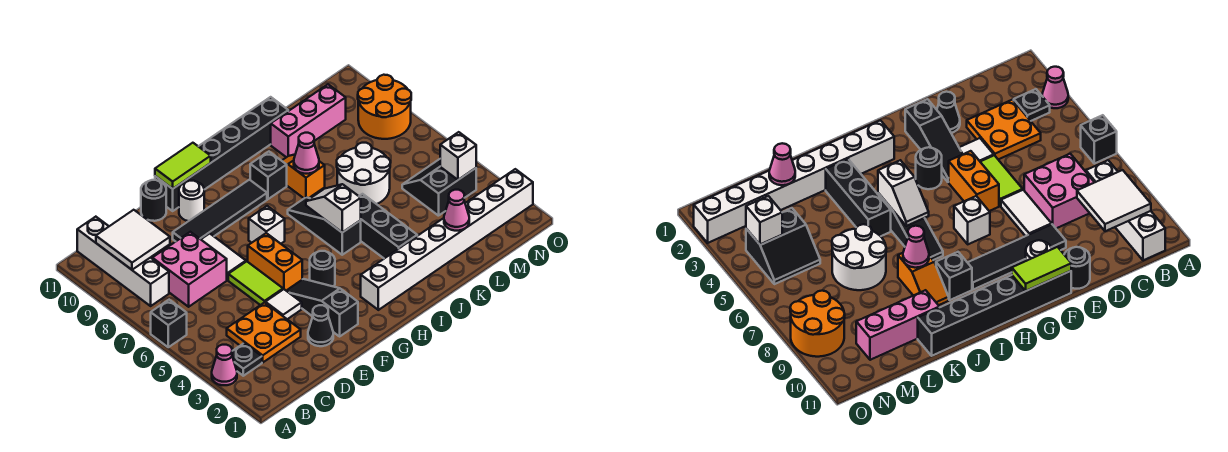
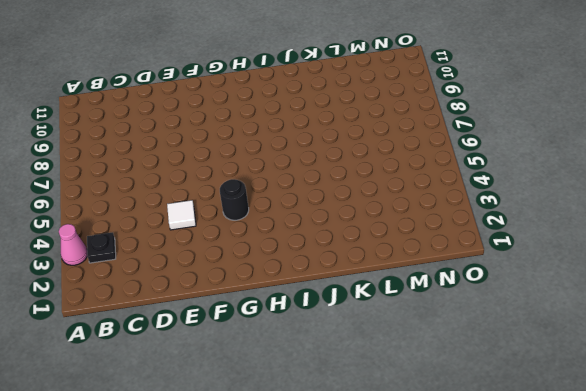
none -> black brick A6 level 1
none -> white brick B8:B11 level 1
none -> orange plate C3:D4 level 1
none -> pink brick C7:D8 level 1

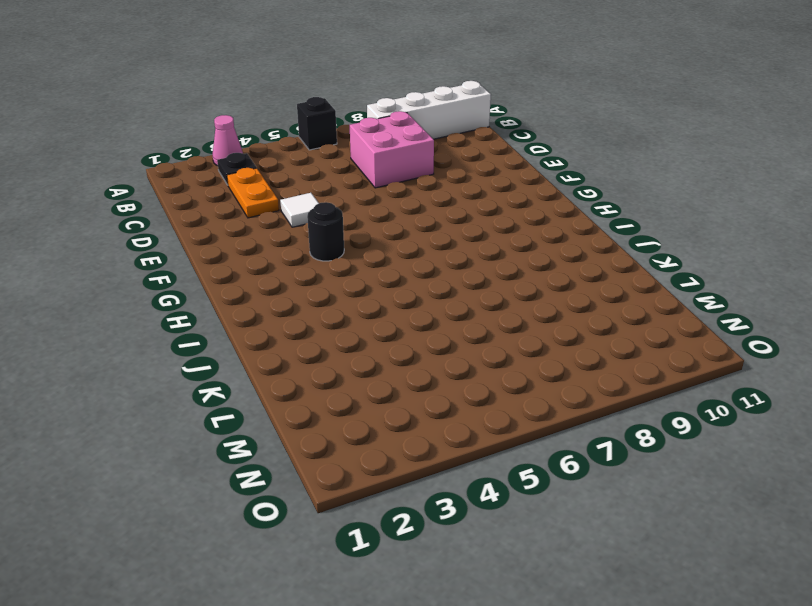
orange plate C3:D3 level 1 -> orange plate C3:D4 level 1
none -> black cone E2 level 1
none -> lime tile E5:E6 level 1
none -> white tile E7:E8 level 1
none -> black tile E9:H9 level 1

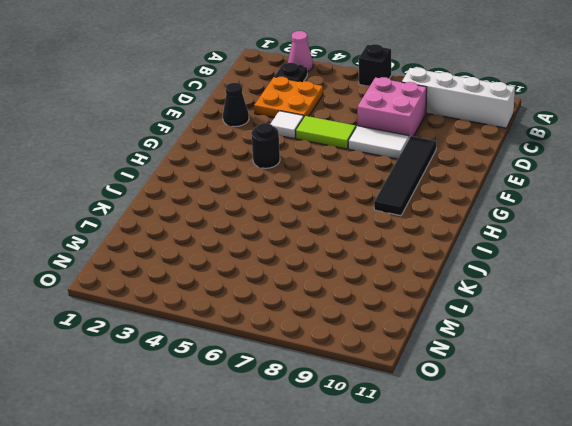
none -> black round brick E11 level 1
none -> black slope F2:F4 level 1 top 2
none -> orange brick F5:F6 level 1
none -> white round brick F10 level 1

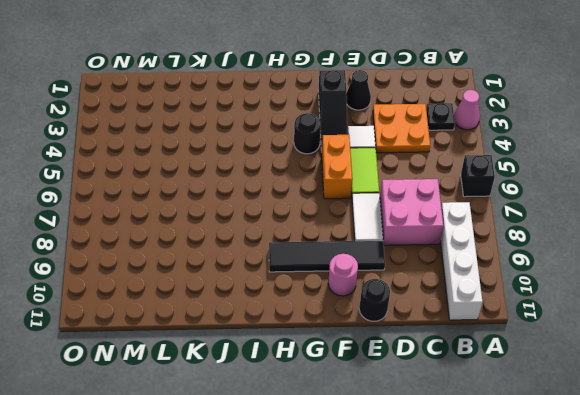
pink round brick F10 level 1 -> white round brick F10 level 1
none -> black brick F11:K11 level 1
none -> white brick G7 level 1
none -> white brick H2:O2 level 1
none -> black slope I5:I7 level 1 top 5

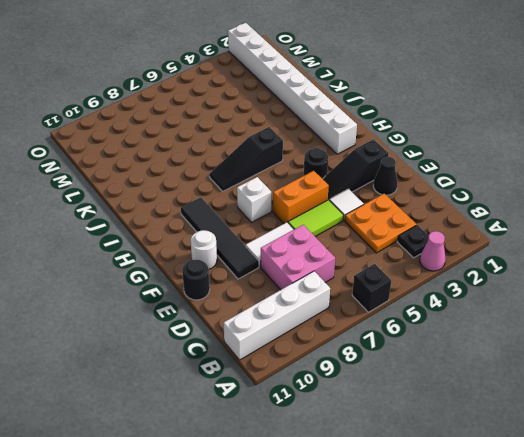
none -> black brick F11:K11 level 1
none -> black brick I9 level 1
none -> black brick J3:J5 level 1
none -> orange slope J8:J9 level 1 top 8

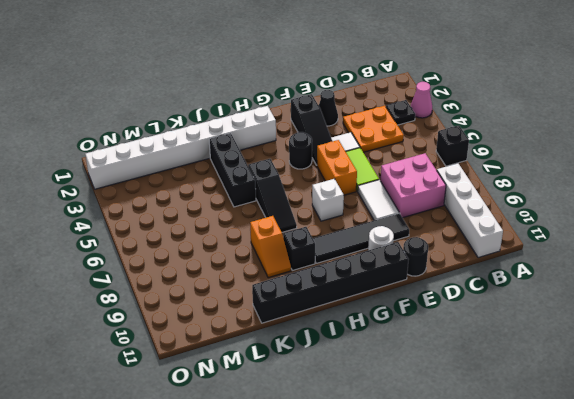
none -> white round brick K6:L7 level 1
none -> pink brick K10:M10 level 1
none -> black slope M4:N5 level 1 top 4
none -> orange round brick N8:O9 level 1

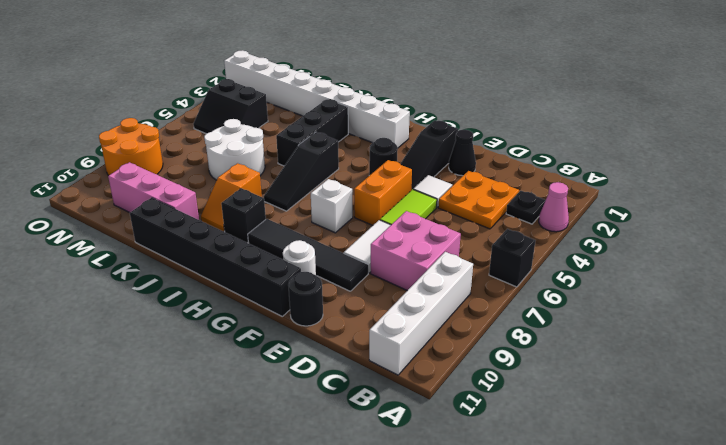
none -> white tile B9:C10 level 2
none -> lime tile F11:G11 level 2
none -> white slope I5:I6 level 2 top 5
none -> pink cone J8 level 2

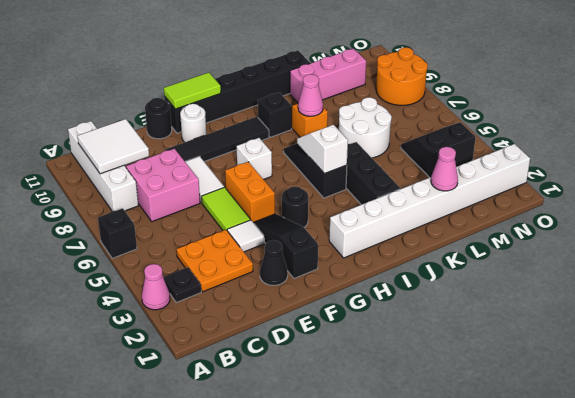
none -> white brick N4 level 2

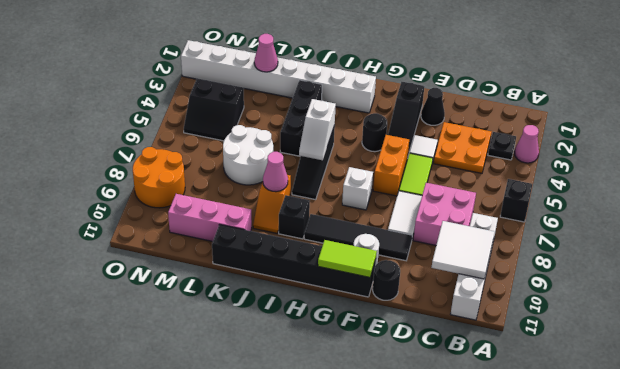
none -> white brick N4 level 2

